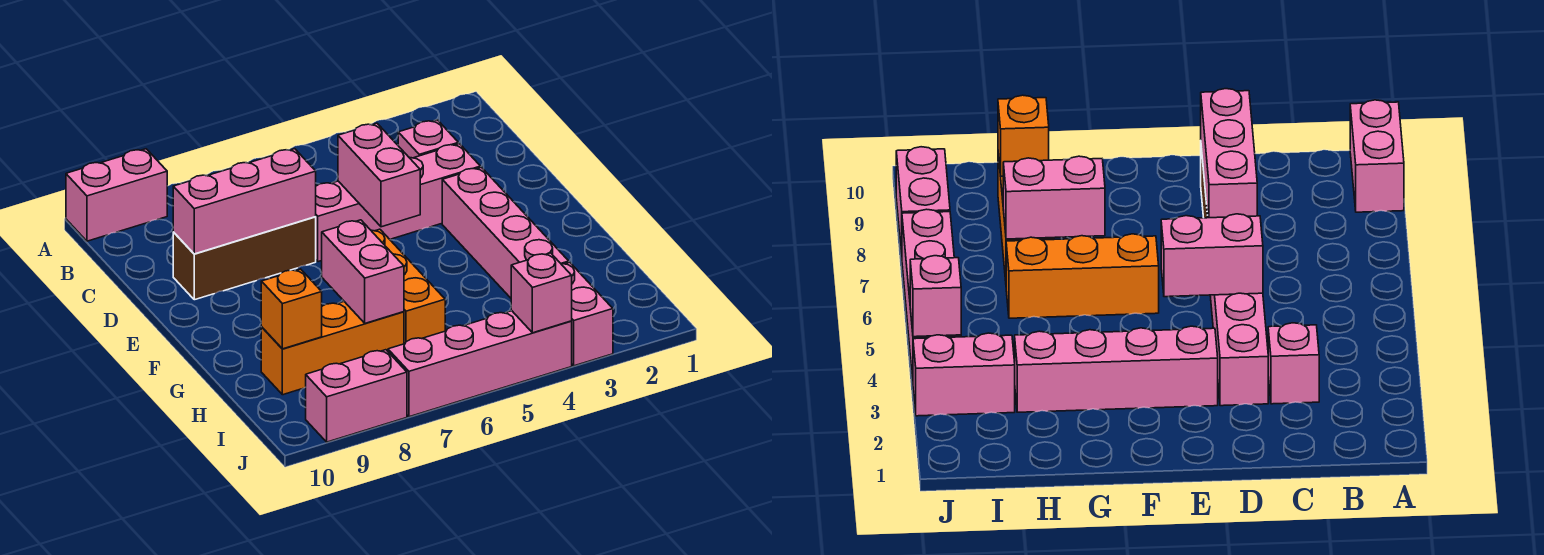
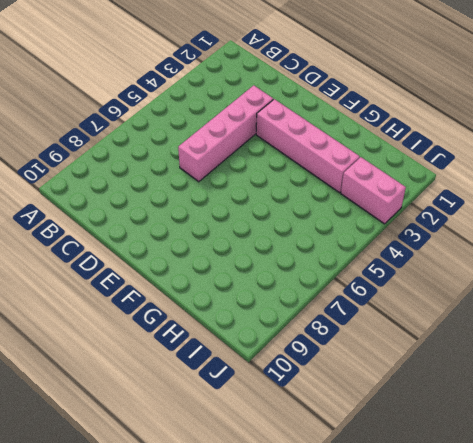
none -> pink brick A9:A10 level 1
none -> pink brick C3 level 1
none -> brown brick D7:D9 level 1

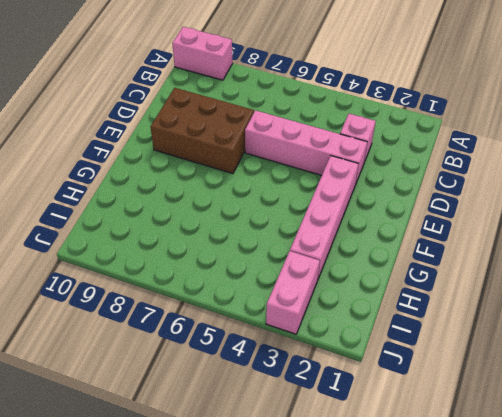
brown brick D7:E9 level 1 -> brown brick D7:D9 level 1
none -> orange brick F6:H6 level 1
none -> orange brick H7:H9 level 1
none -> pink brick J4:J7 level 1

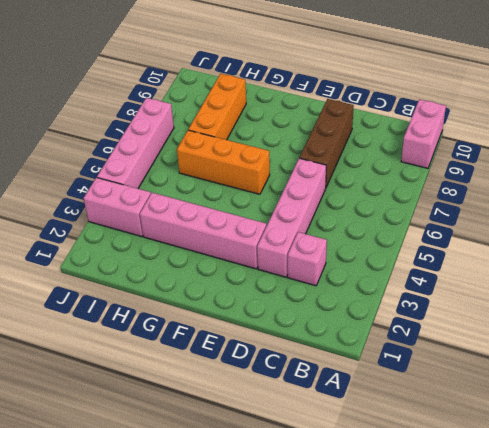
none -> pink brick J8:J9 level 1
none -> pink brick D5:E5 level 2
none -> pink brick D7:D9 level 2

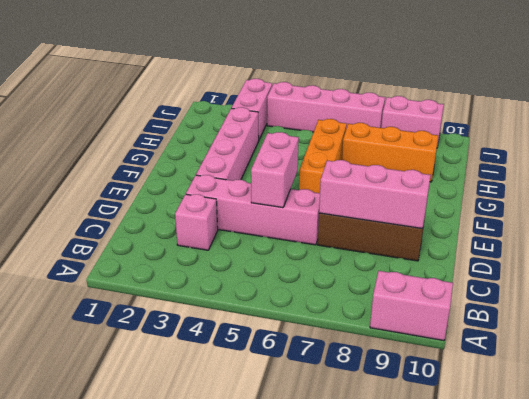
none -> pink brick G7:H7 level 2
none -> orange brick H9 level 2
none -> pink brick J4 level 2

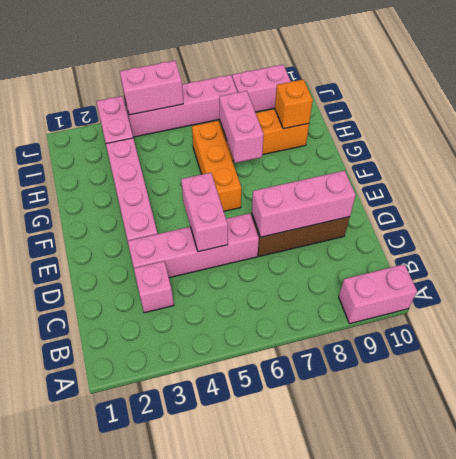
pink brick J4:J5 level 2 -> pink brick J4 level 2

